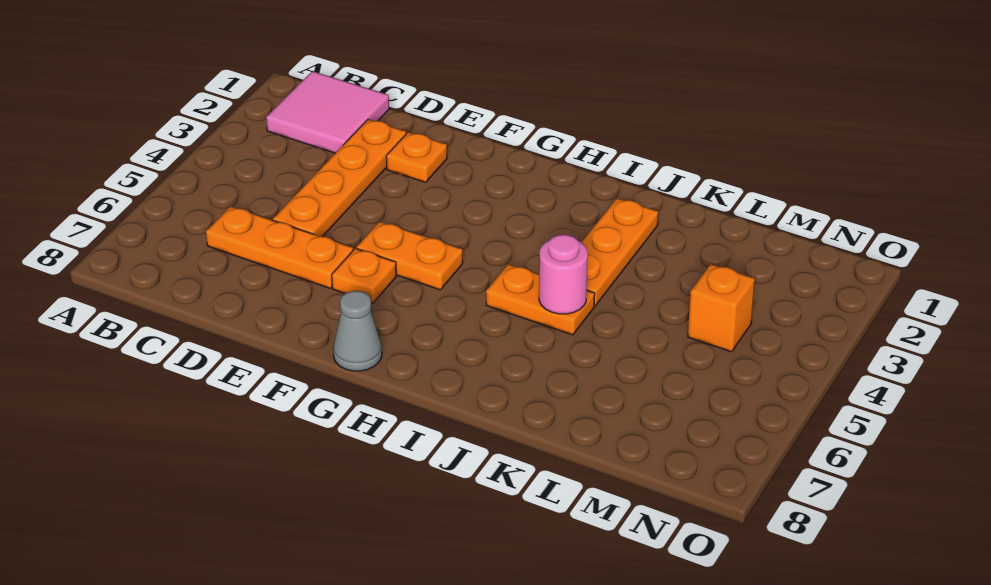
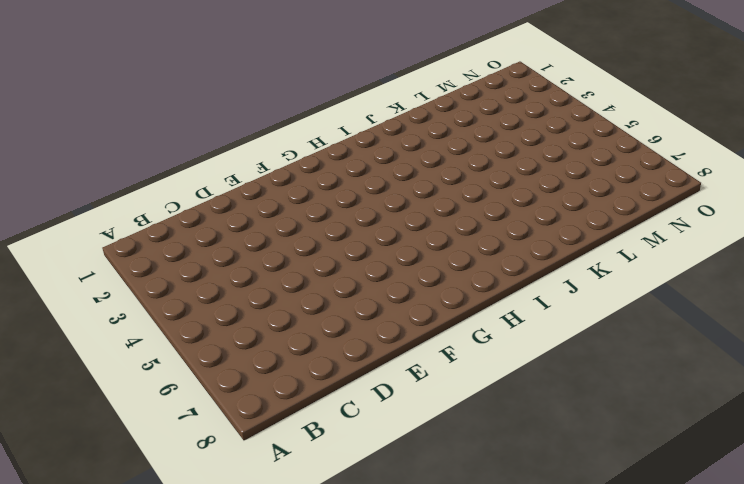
none -> pink tile B1:C2 level 1
none -> orange plate C6:E6 level 1

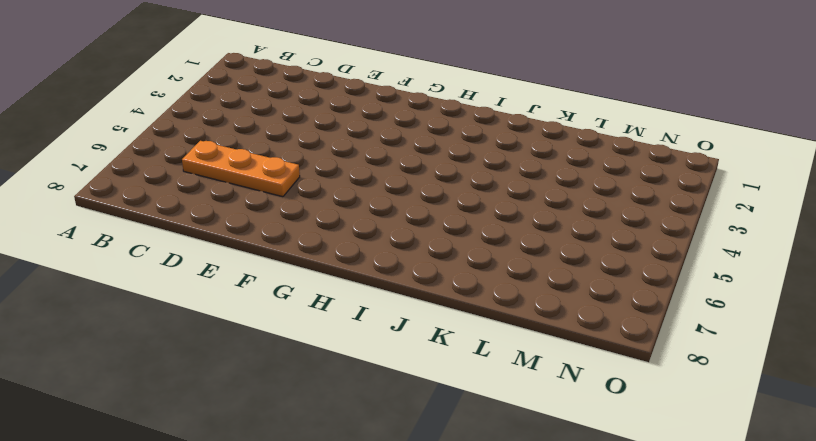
none -> pink tile B1:C2 level 1
none -> orange plate D2:D5 level 1

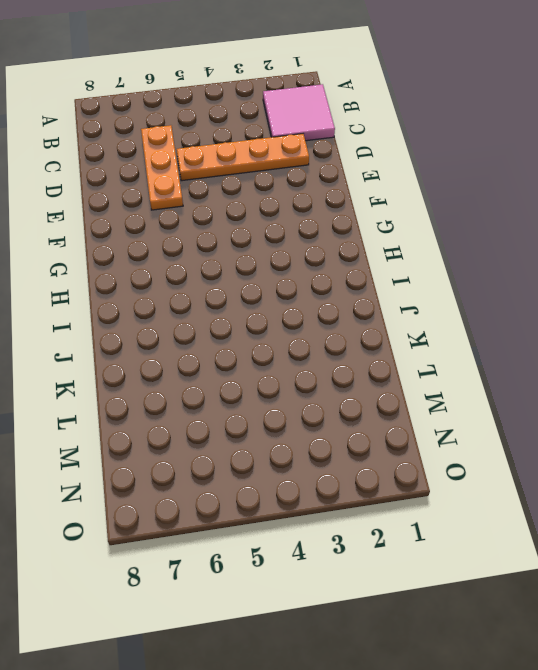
none -> orange plate E2 level 1
none -> orange plate F5:G5 level 1

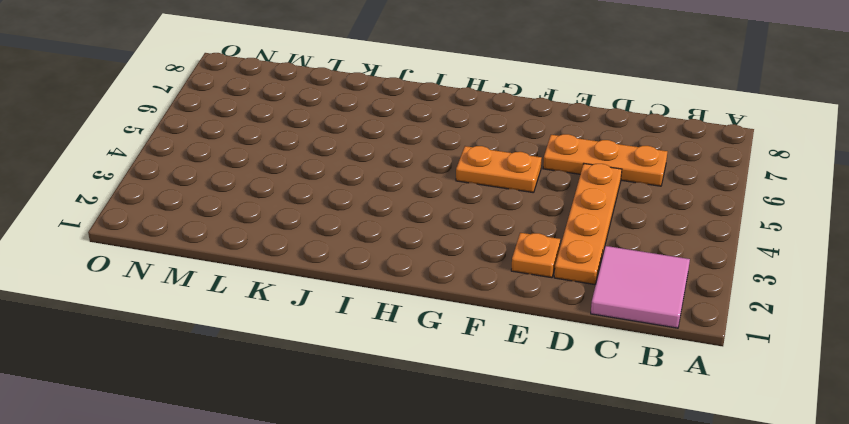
none -> orange plate F6 level 1
none -> grey cone G8 level 1

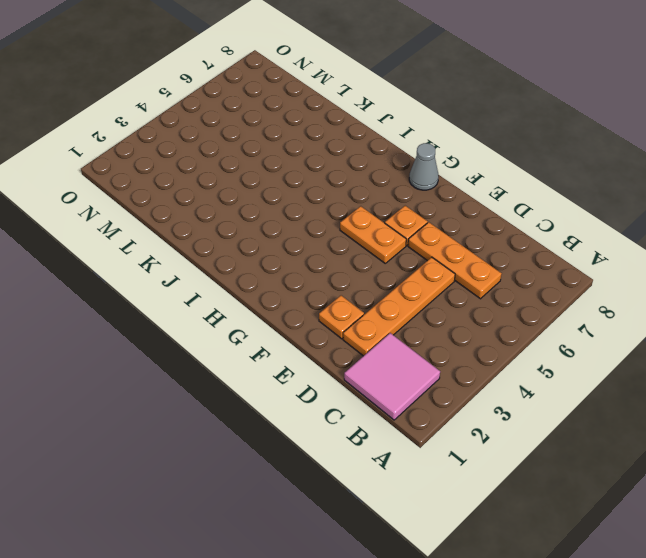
none -> orange plate I5:J5 level 1
none -> orange plate J2:J4 level 1

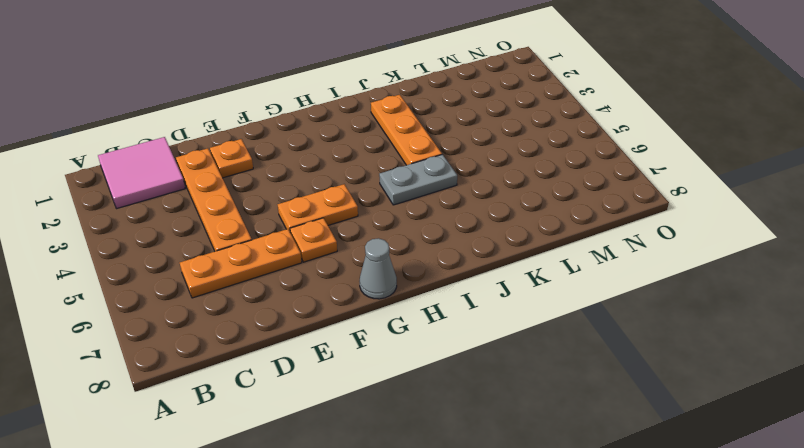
grey plate I5:J5 level 1 -> orange plate I5:J5 level 1
none -> orange brick M4 level 1
none -> pink round brick J5 level 2

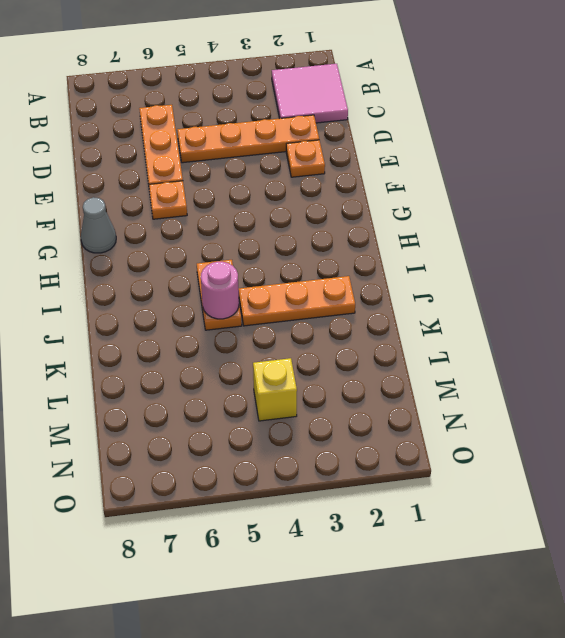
yellow brick M4 level 1 -> orange brick M4 level 1
none -> orange plate F5:G5 level 1

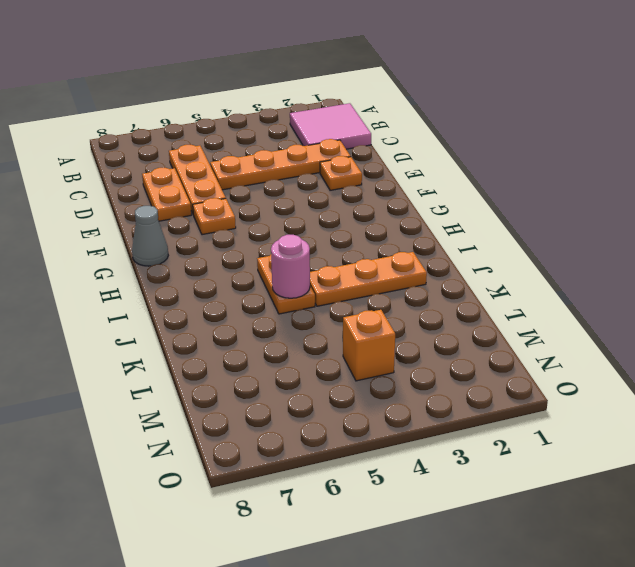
orange plate D7:E7 level 1 -> orange plate F5:G5 level 1

